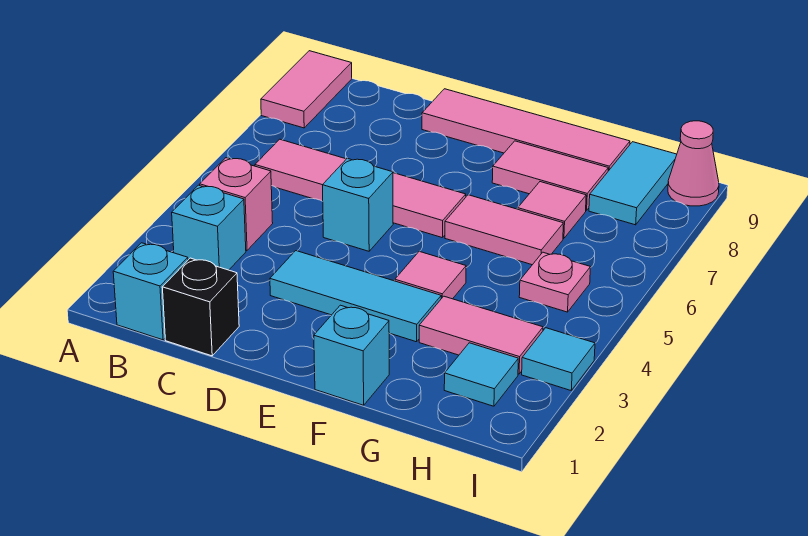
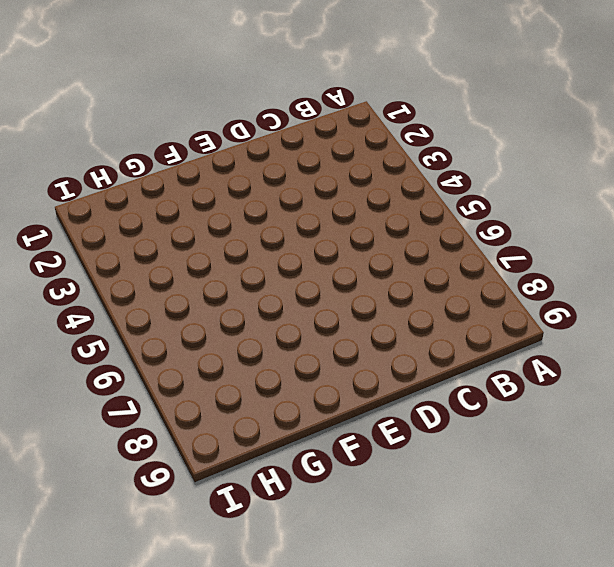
none -> pink tile A8:A9 level 1
none -> cyan brick B1 level 1
none -> cyan brick B3 level 1

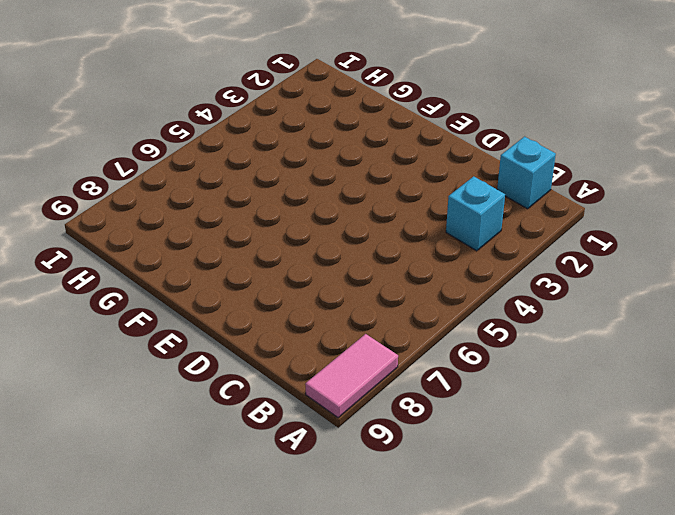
none -> pink brick B4 level 1
none -> pink tile B6:E6 level 1
none -> black brick C1 level 1

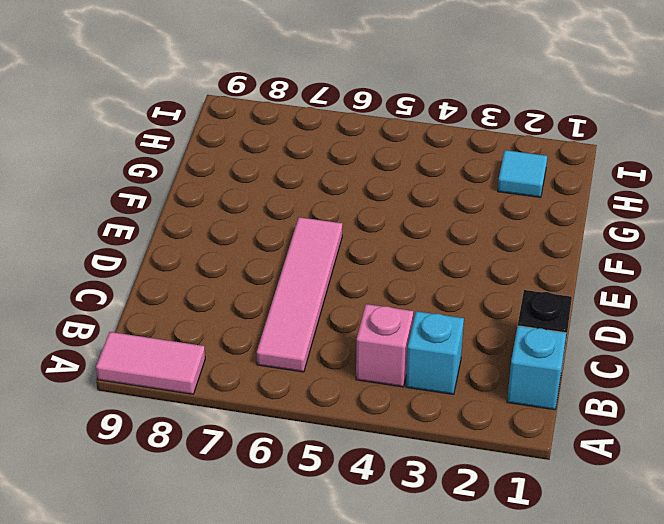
none -> cyan tile D3:F3 level 1
none -> cyan brick D5 level 1
none -> pink tile D9:G9 level 1

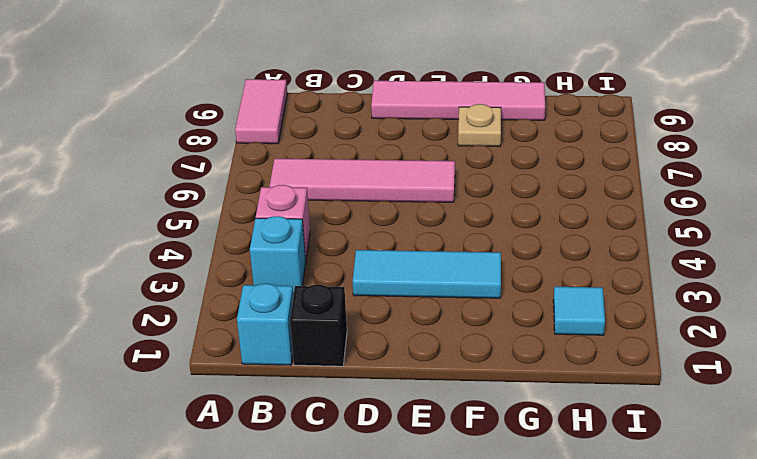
tan plate F8 level 1 -> pink tile F8:G8 level 1
none -> cyan brick D5 level 1
none -> cyan brick F1 level 1
none -> pink tile F4 level 1

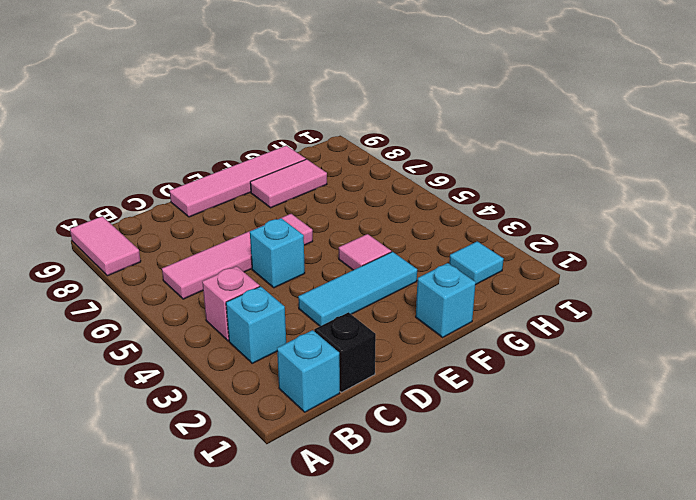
none -> pink tile F6:G6 level 1
none -> pink tile G3:H3 level 1
none -> pink tile G7 level 1

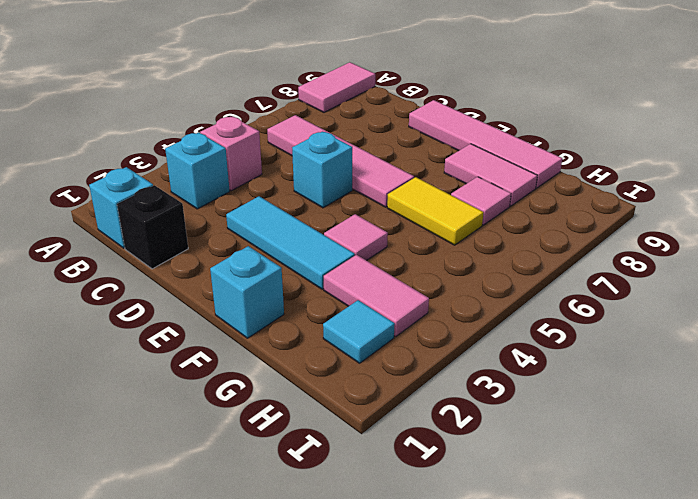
yellow tile F6:G6 level 1 -> pink tile F6:G6 level 1
none -> pink plate H5 level 1
none -> cyan tile H8:H9 level 1
none -> cyan tile I3 level 1

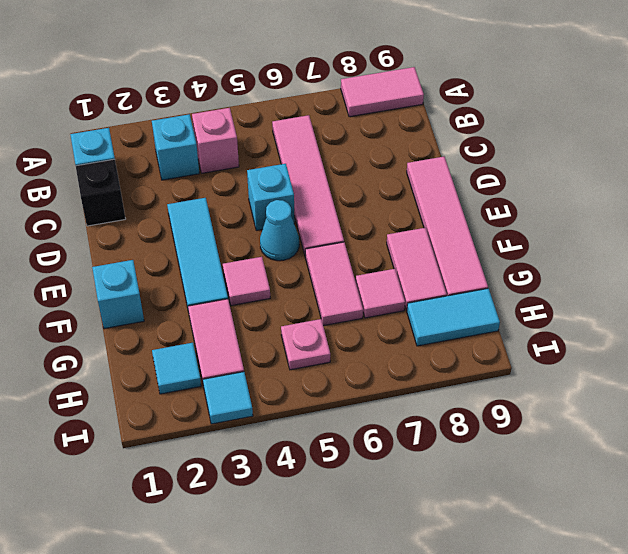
cyan cone E5 level 1 -> none
none -> pink cone I9 level 1

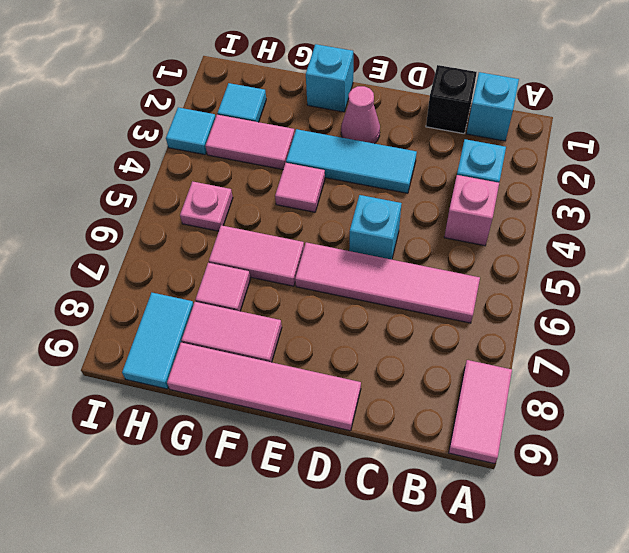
pink cone E2 level 1 -> pink cone I9 level 1

